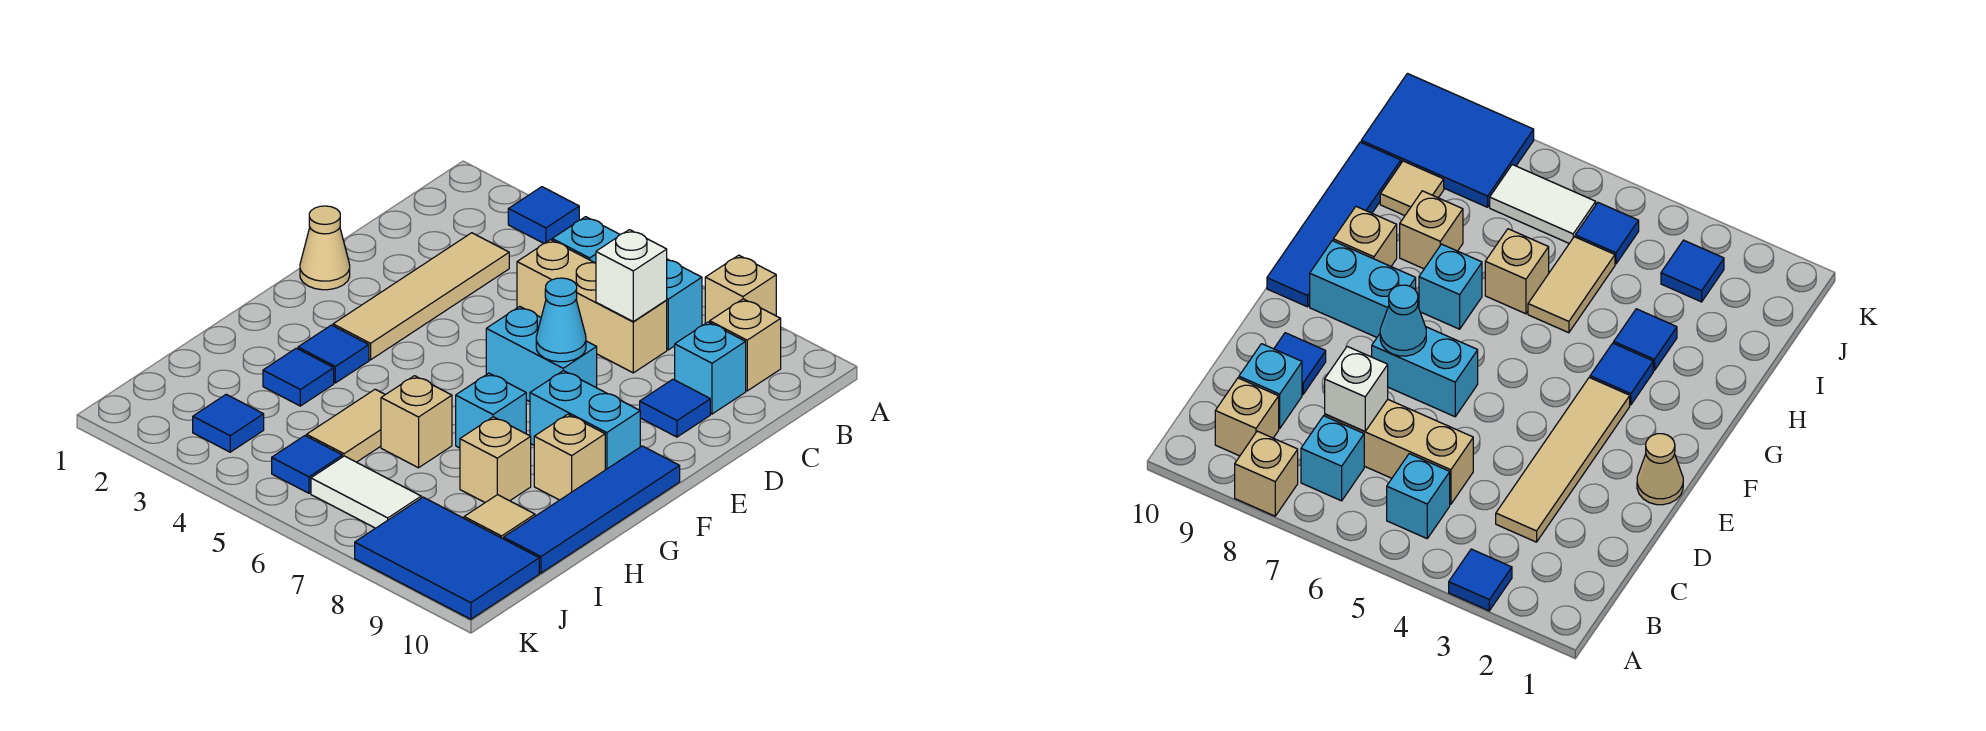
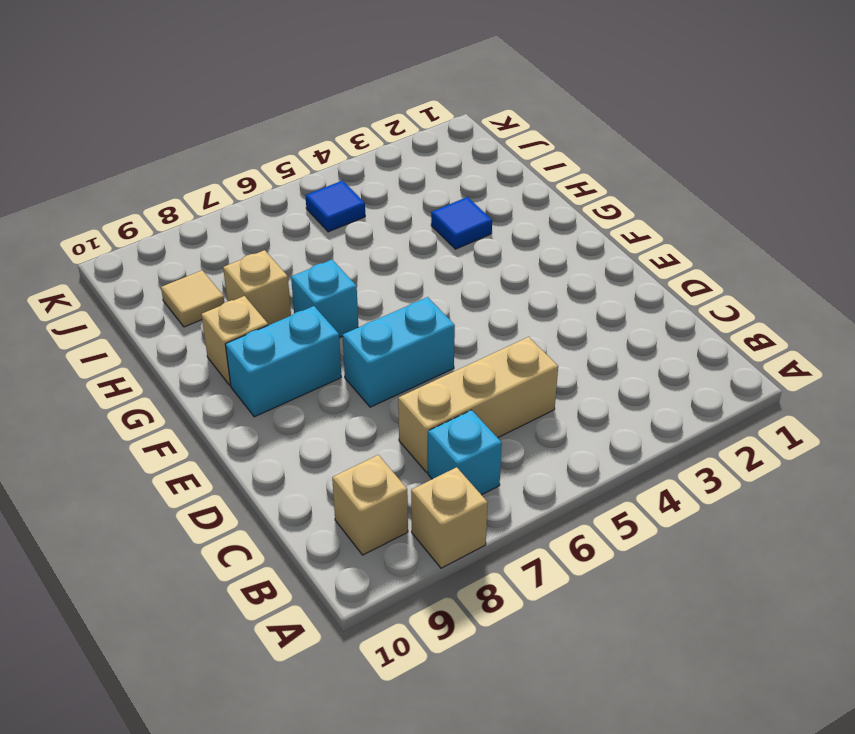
none -> blue tile A3 level 1
none -> cyan brick B5 level 1
none -> tan tile C3:F3 level 1

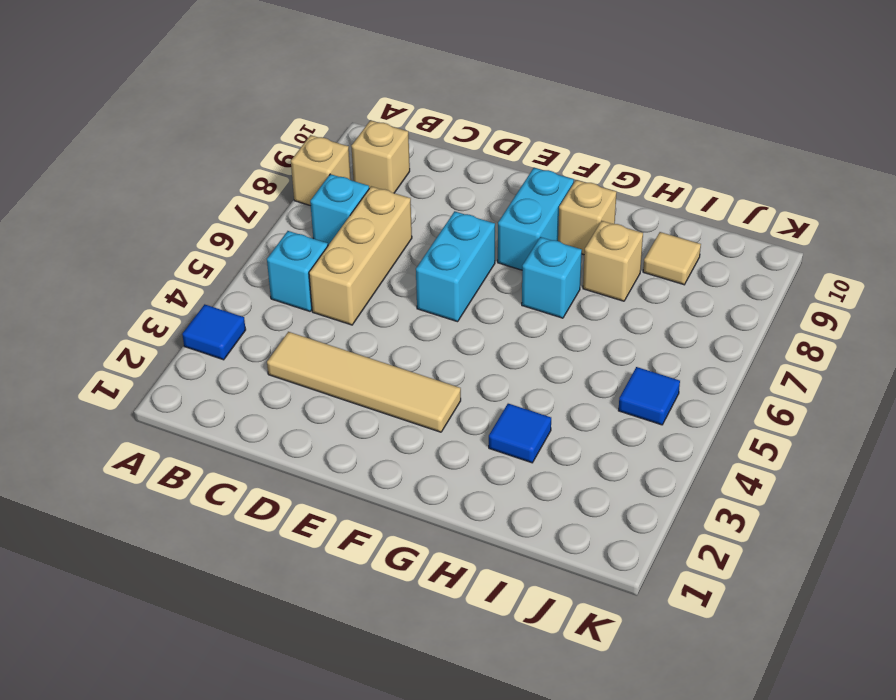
none -> cyan brick C9 level 1
none -> blue tile D9 level 1
none -> tan cone E1 level 1

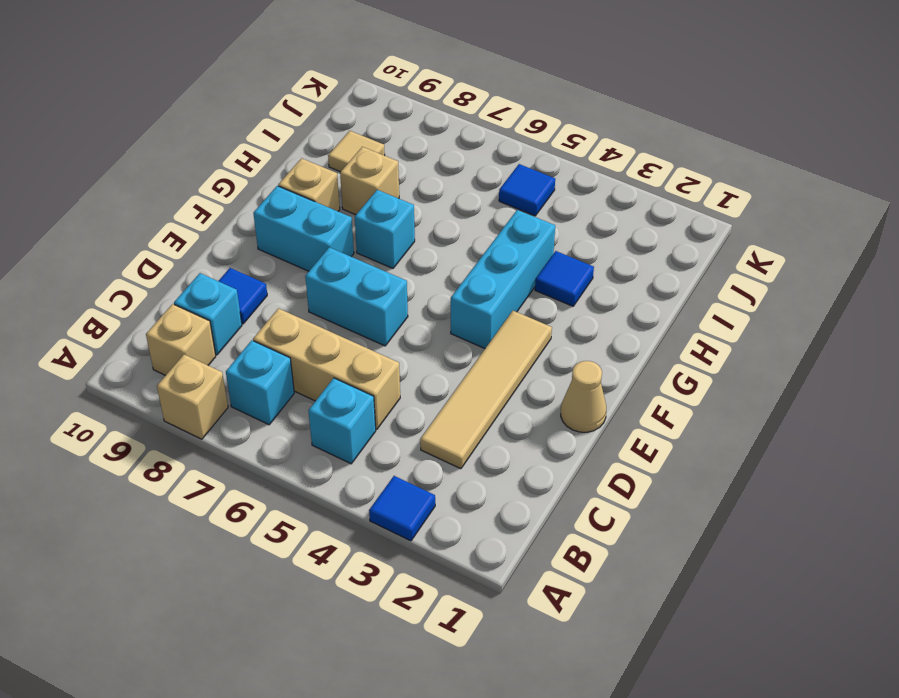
cyan brick F4:H4 level 1 -> none
none -> blue tile F10:I10 level 1
none -> blue tile G3 level 1
none -> tan tile H5:I5 level 1

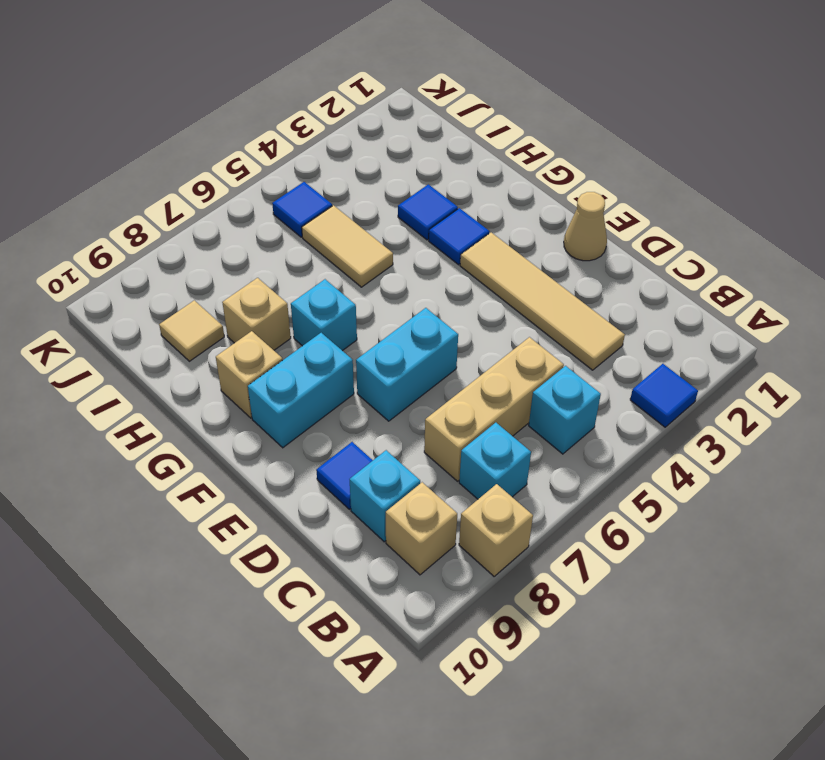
none -> blue tile F10:I10 level 1
none -> tan brick H6 level 1
none -> blue tile J3 level 1

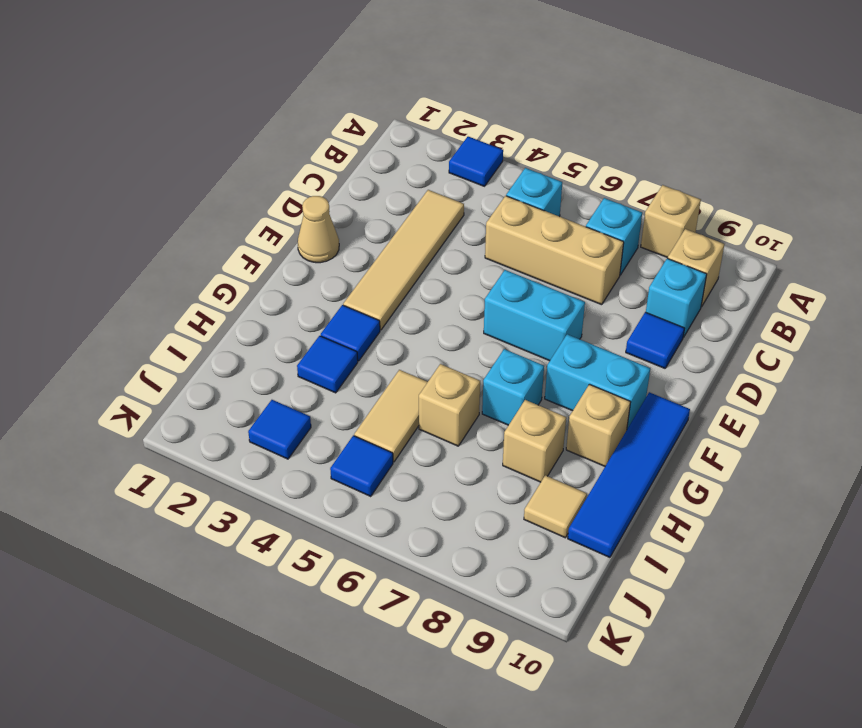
none -> white tile J6:J7 level 1
none -> blue tile J8:K10 level 1
none -> white brick C7 level 2

